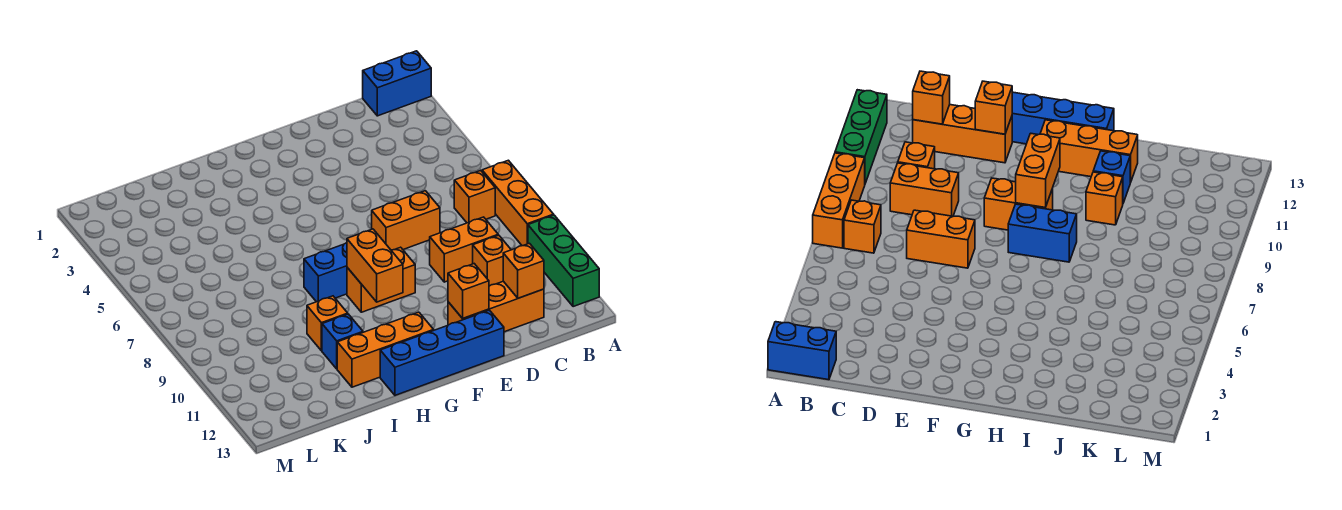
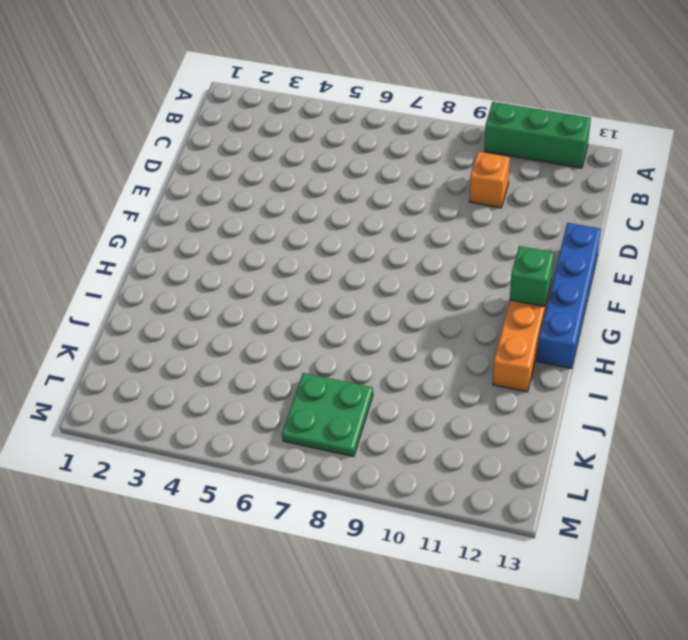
green brick G12 level 2 -> none
green plate K7:L8 level 1 -> none
none -> blue brick A1:B1 level 1
none -> orange brick A7:A9 level 1
none -> orange brick B7 level 1

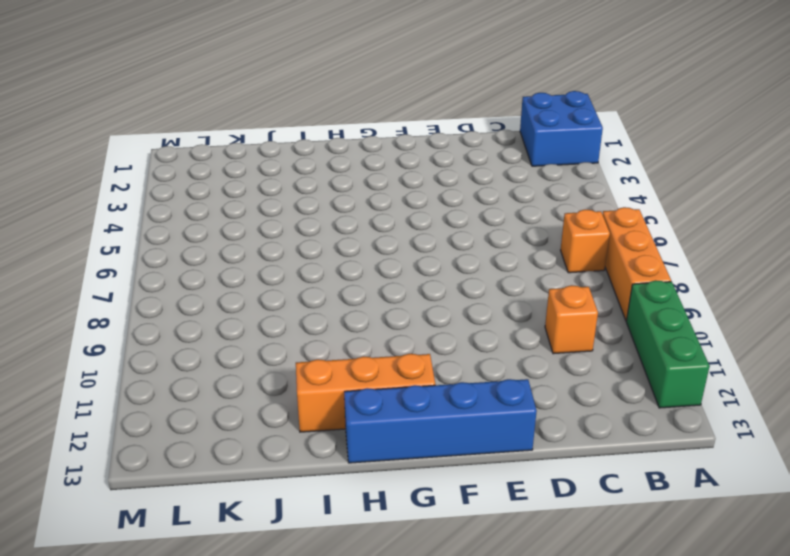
blue brick A1:B2 level 1 -> blue brick A1:B1 level 1
none -> orange brick C9:D9 level 1
none -> orange brick C12:E12 level 1
none -> orange brick D7:E7 level 1

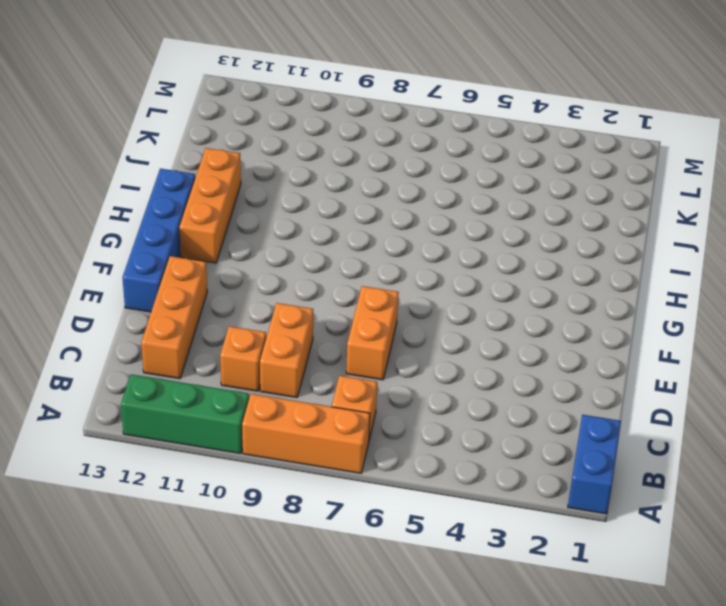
none -> orange brick F9:G9 level 1
none -> blue brick G8:H8 level 1
none -> orange brick I10 level 1

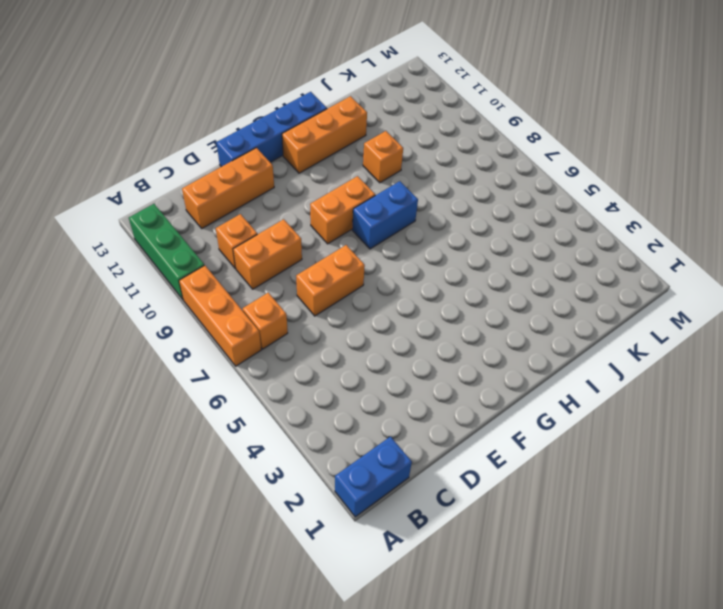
none -> blue brick I11 level 1
none -> orange brick C12 level 2
none -> orange brick E12 level 2

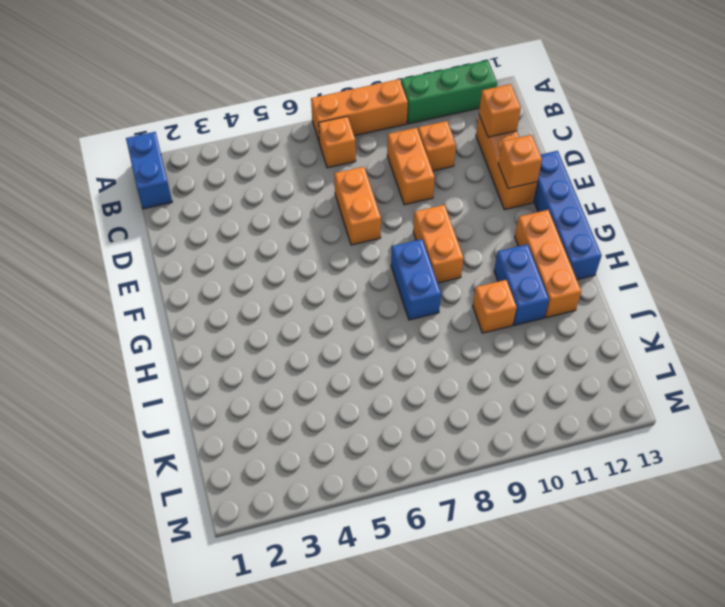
blue brick H11:I11 level 1 -> blue brick I11 level 1
none -> orange brick G9:G10 level 2

